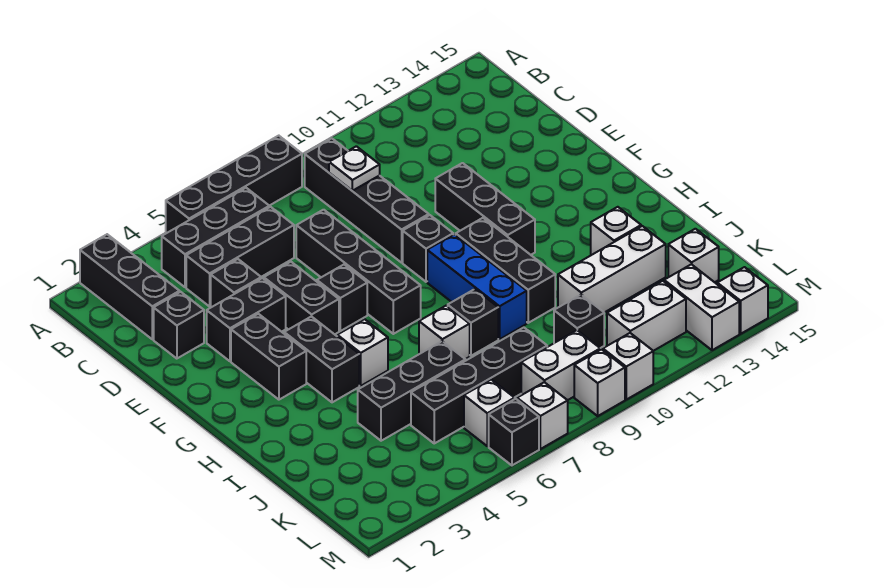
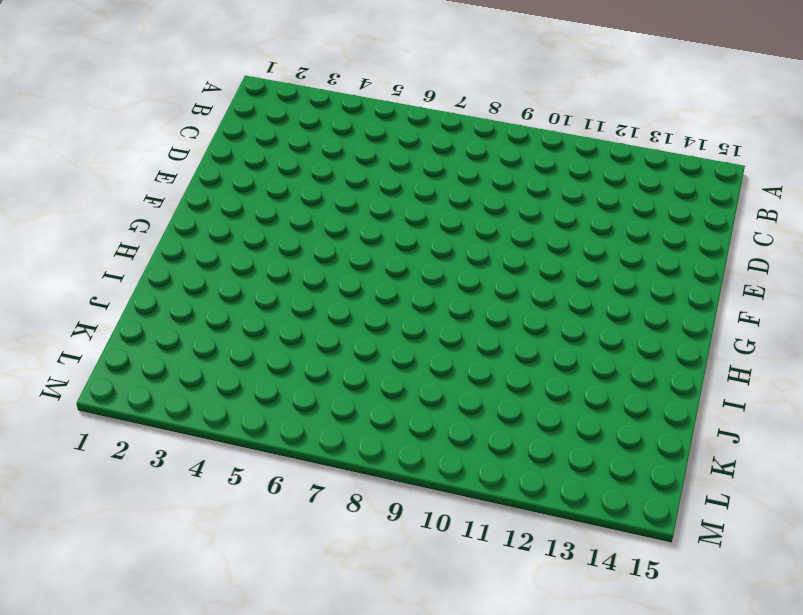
none -> black brick A2:C2 level 1
none -> black brick A5:A8 level 1
none -> black brick B4:B6 level 1
none -> black brick B9:E9 level 1

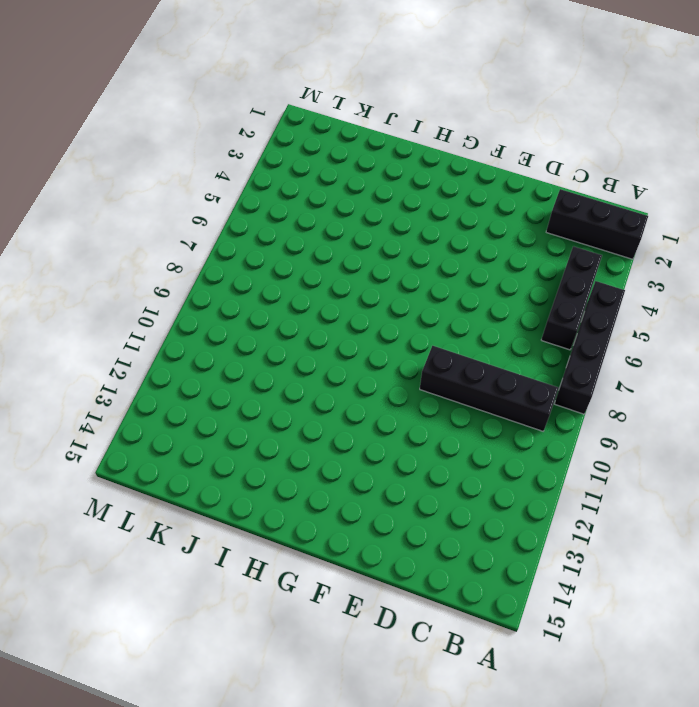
none -> black brick C4:C6 level 1
none -> black brick D2 level 1
none -> black brick D4 level 1
none -> black brick D7:G7 level 1

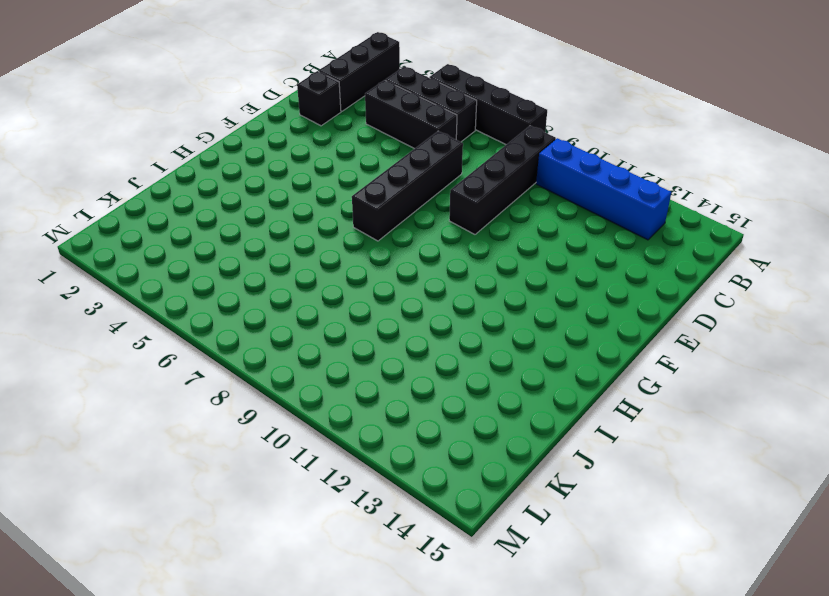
blue brick B10:B13 level 1 -> none
none -> black brick D4 level 1
none -> black brick E3:E4 level 1
none -> black brick E5:F5 level 1
none -> black brick E11:G11 level 1

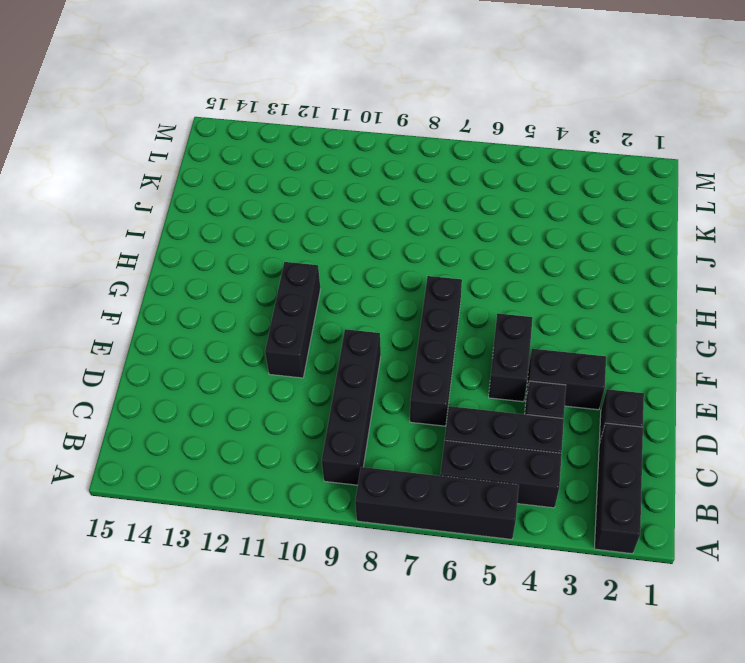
none -> black brick F3:G3 level 1
none -> black brick F6 level 1
none -> black brick F9 level 1
none -> black brick G4:H4 level 1

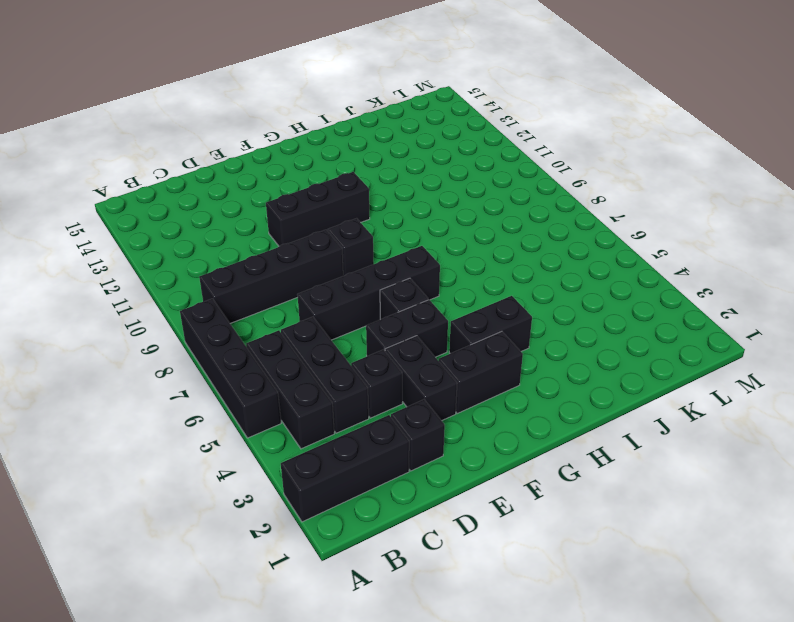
none -> blue brick G9:I9 level 1
none -> black brick G10:I10 level 1
none -> white brick H5 level 1
none -> white brick I7 level 1

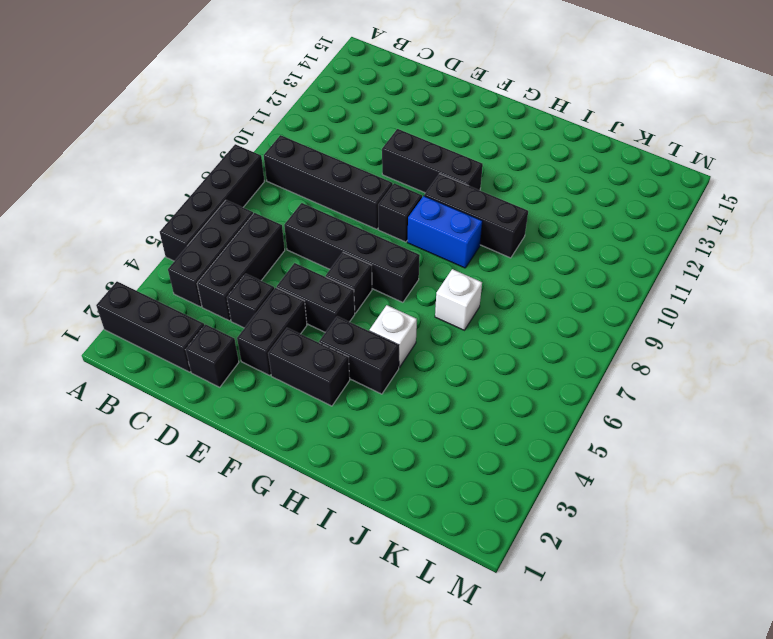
blue brick G9:H9 level 1 -> blue brick G9:I9 level 1
none -> black brick I8 level 1
none -> white brick I13 level 1
none -> black brick J4:J6 level 1
none -> white brick J11:J13 level 1

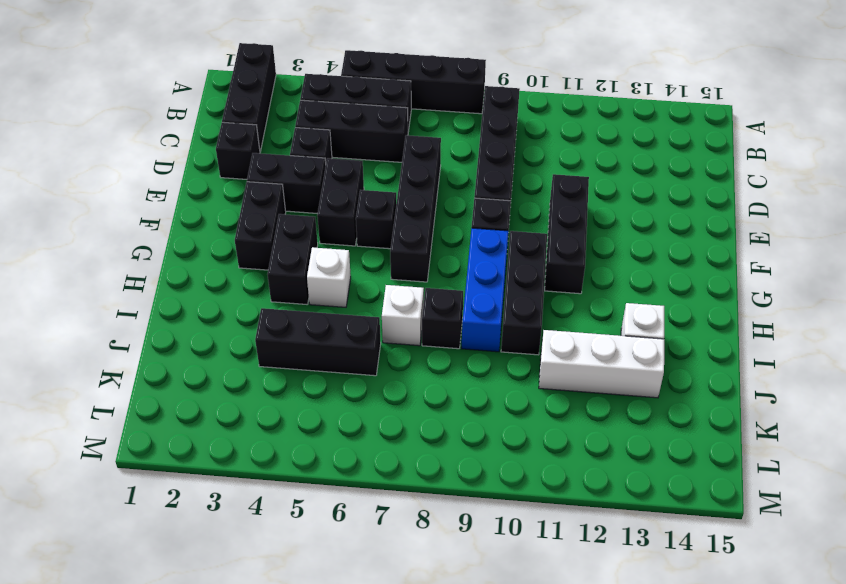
none -> black brick K5:K8 level 1
none -> black brick K10 level 1
none -> white brick K14 level 1
none -> white brick L6 level 1

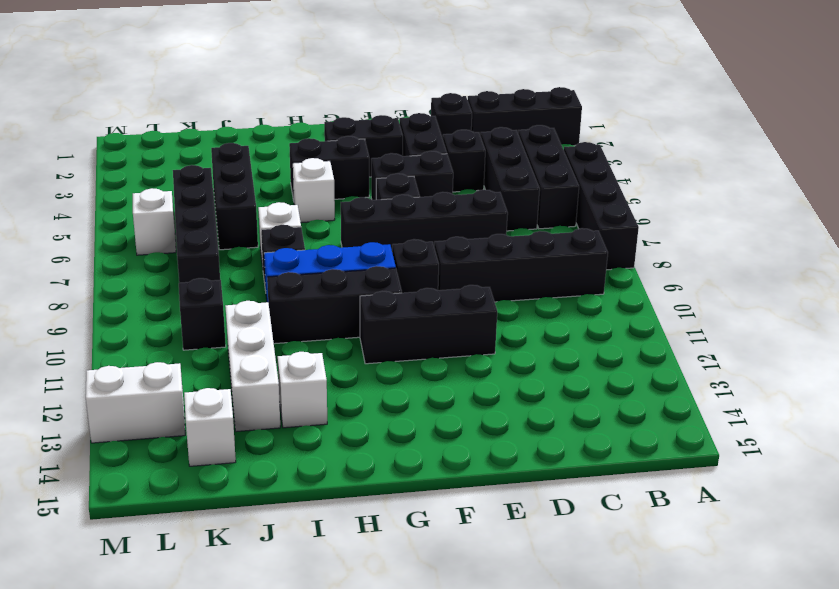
none -> white brick L8:L9 level 1
none -> white brick L11:L12 level 1
none -> black brick M6 level 1
none -> white brick M7 level 1

